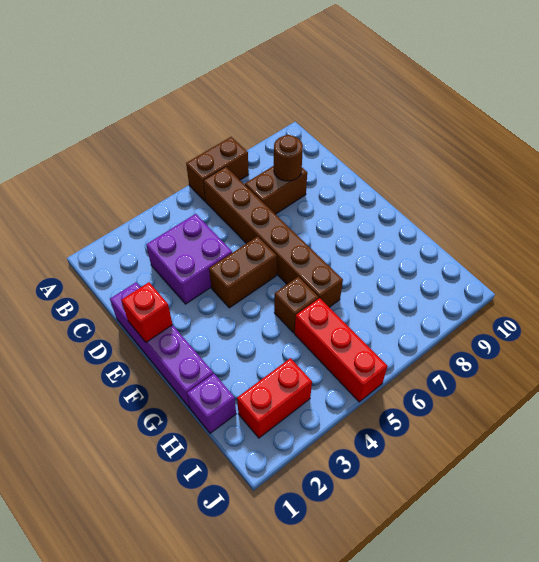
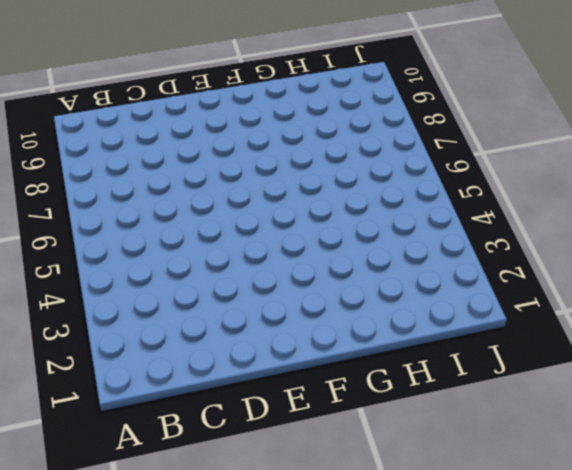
none -> brown brick A6:A7 level 1
none -> brown brick B6:G6 level 1
none -> purple brick C3:D4 level 1

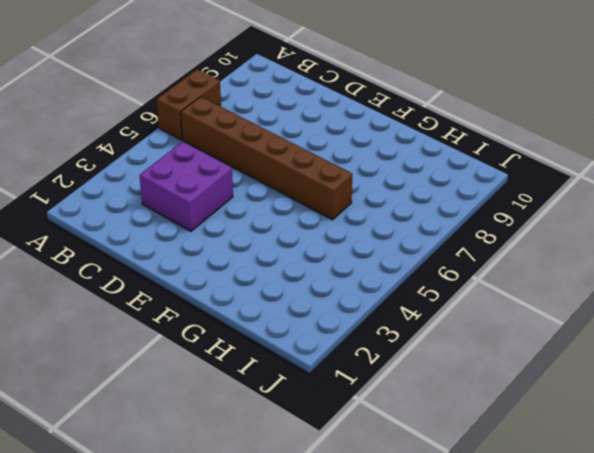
none -> brown brick C7:C8 level 1
none -> purple brick D1:G1 level 1
none -> brown brick E4:E5 level 1

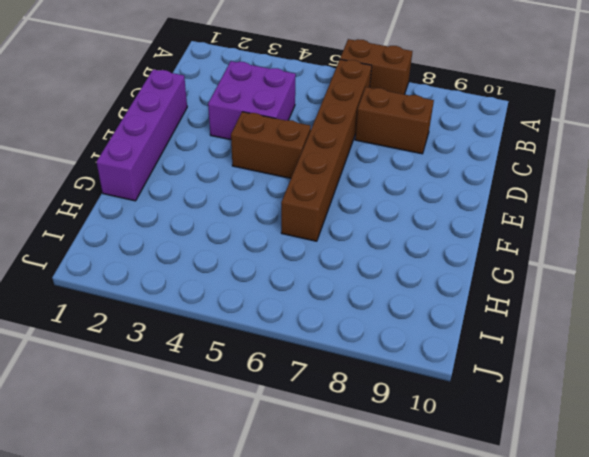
none -> brown brick G5 level 1
none -> purple brick H1 level 1
none -> red brick H5:J5 level 1

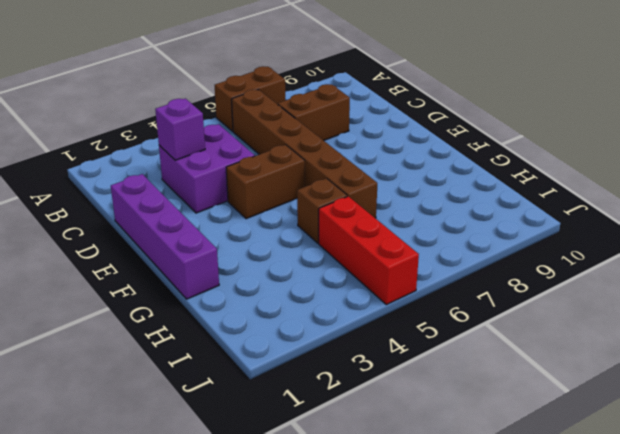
purple brick C3 level 2 -> purple brick H1 level 1
none -> red brick I2:I3 level 1
none -> brown round brick C8 level 2
none -> red brick E1 level 2

